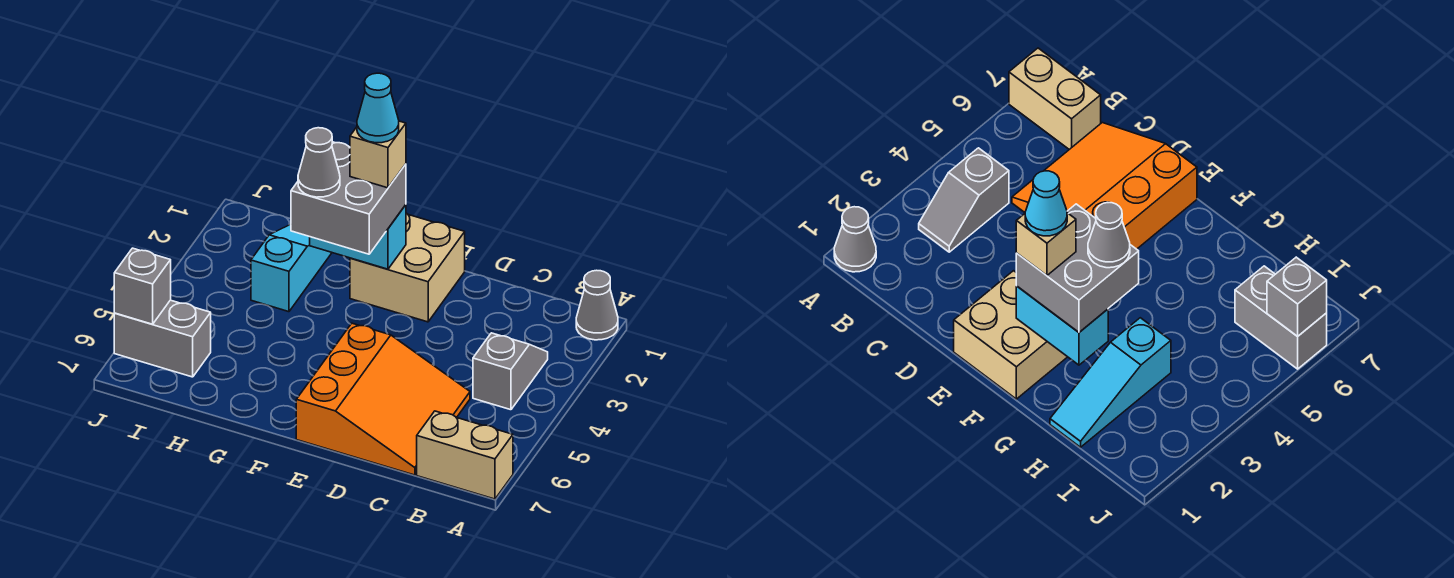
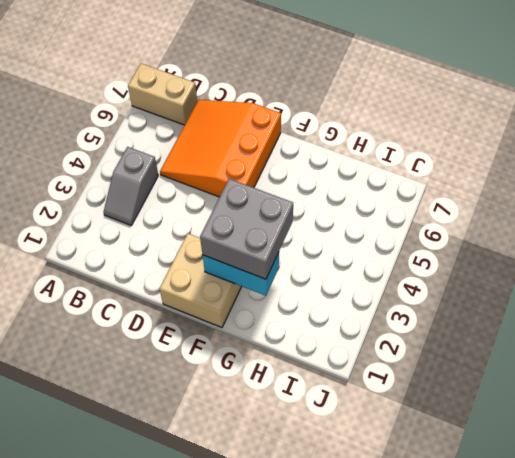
none -> grey cone A1 level 1
none -> cyan slope H1:H3 level 1 top 3
none -> grey brick I6:J6 level 1

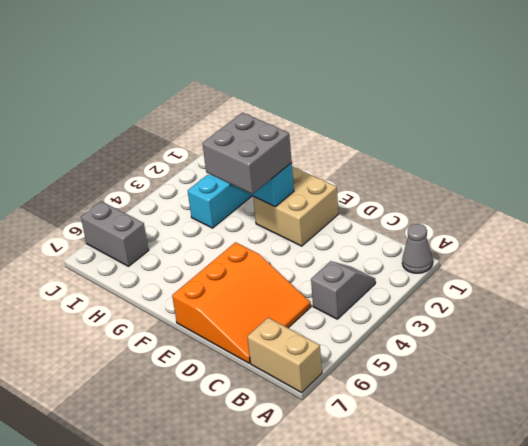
none -> grey brick J6 level 2
none -> tan brick F2 level 4
none -> grey cone G3 level 4

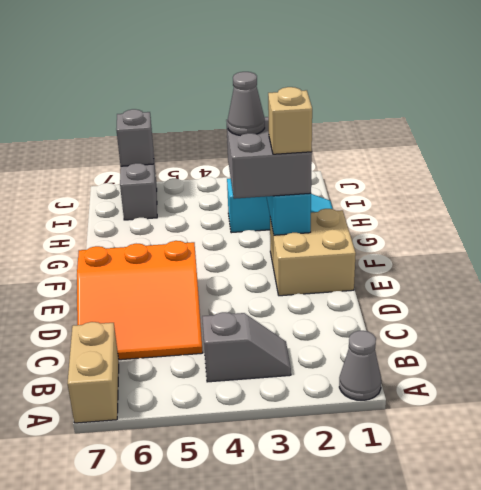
none -> cyan cone F2 level 5

